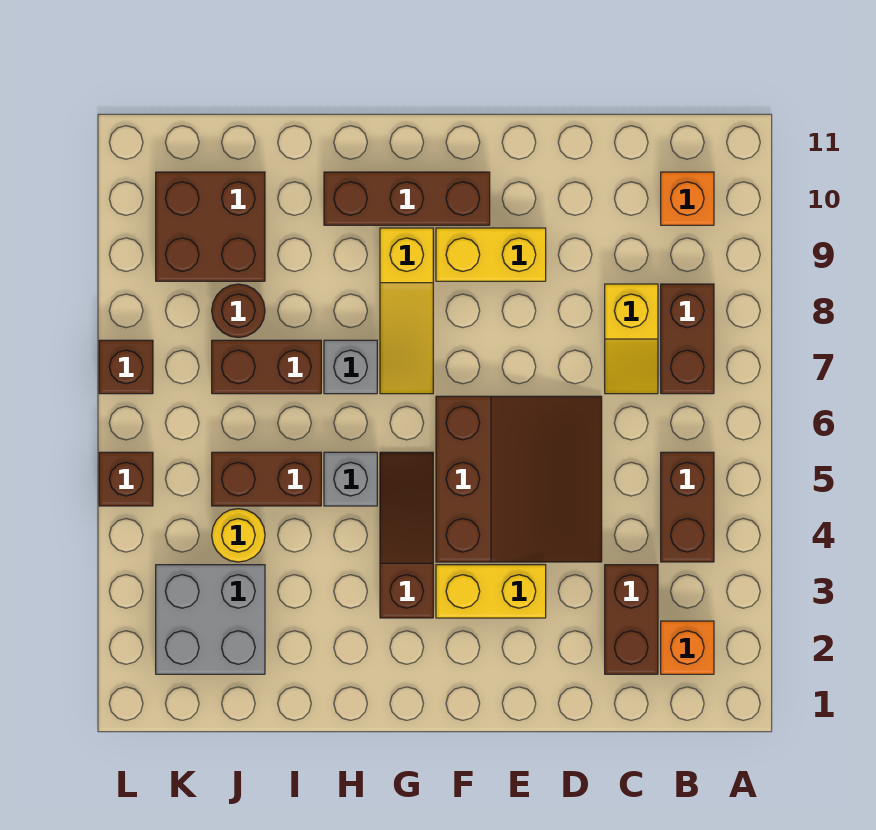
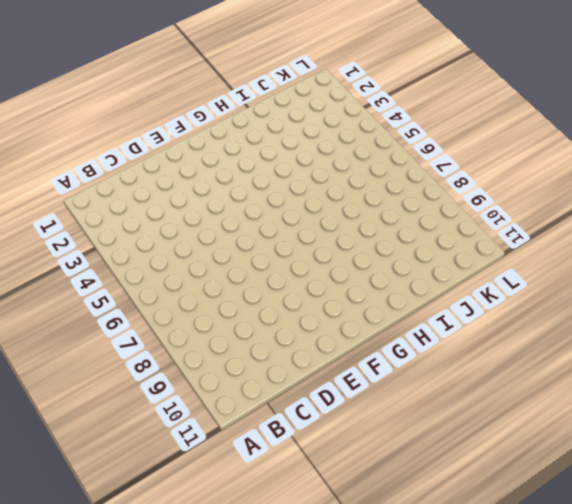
none -> orange brick B2 level 1
none -> brown brick B4:B5 level 1
none -> brown brick B7:B8 level 1

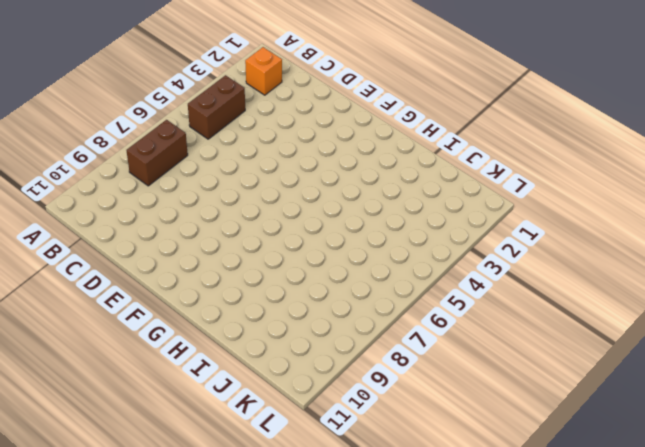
none -> orange brick B10 level 1
none -> brown brick C2:C3 level 1
none -> yellow slope C7:C8 level 1 top 8

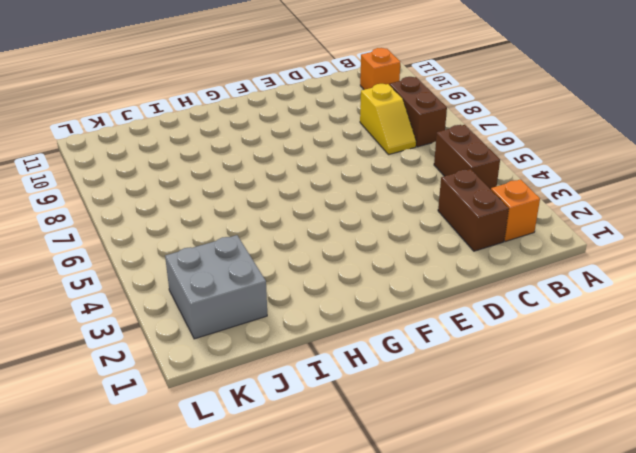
none -> brown slope D4:F6 level 1 top F
none -> yellow brick E3:F3 level 1
none -> yellow brick E9:F9 level 1

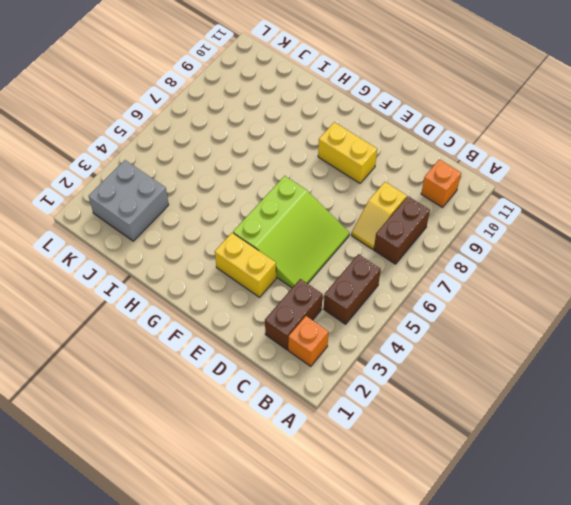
lime slope D4:F6 level 1 top F -> brown slope D4:F6 level 1 top F
none -> brown brick F10:H10 level 1
none -> brown slope G3:G5 level 1 top 3
none -> yellow slope G7:G9 level 1 top 9

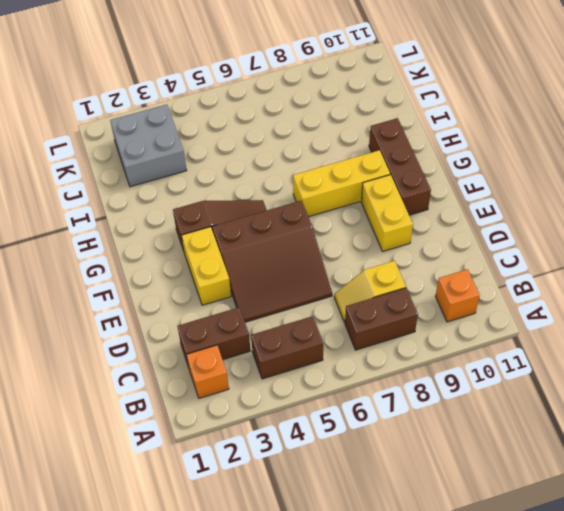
yellow brick G7:G9 level 1 -> yellow slope G7:G9 level 1 top 9
none -> grey brick H5 level 1
none -> grey brick H7 level 1
none -> brown brick I5:J5 level 1

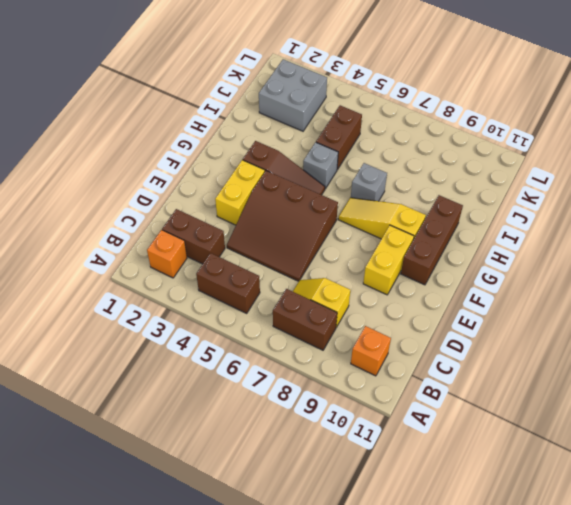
none -> brown brick I7:J7 level 1
none -> yellow round brick J4 level 1
none -> brown round brick J8 level 1

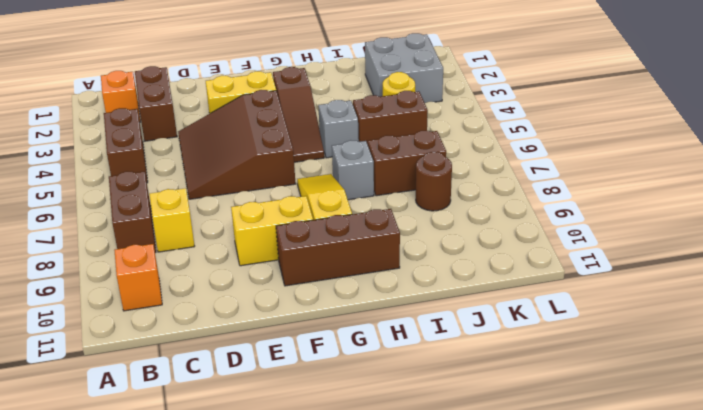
none -> brown brick J9:K10 level 1
none -> brown brick L5 level 1
none -> brown brick L7 level 1

